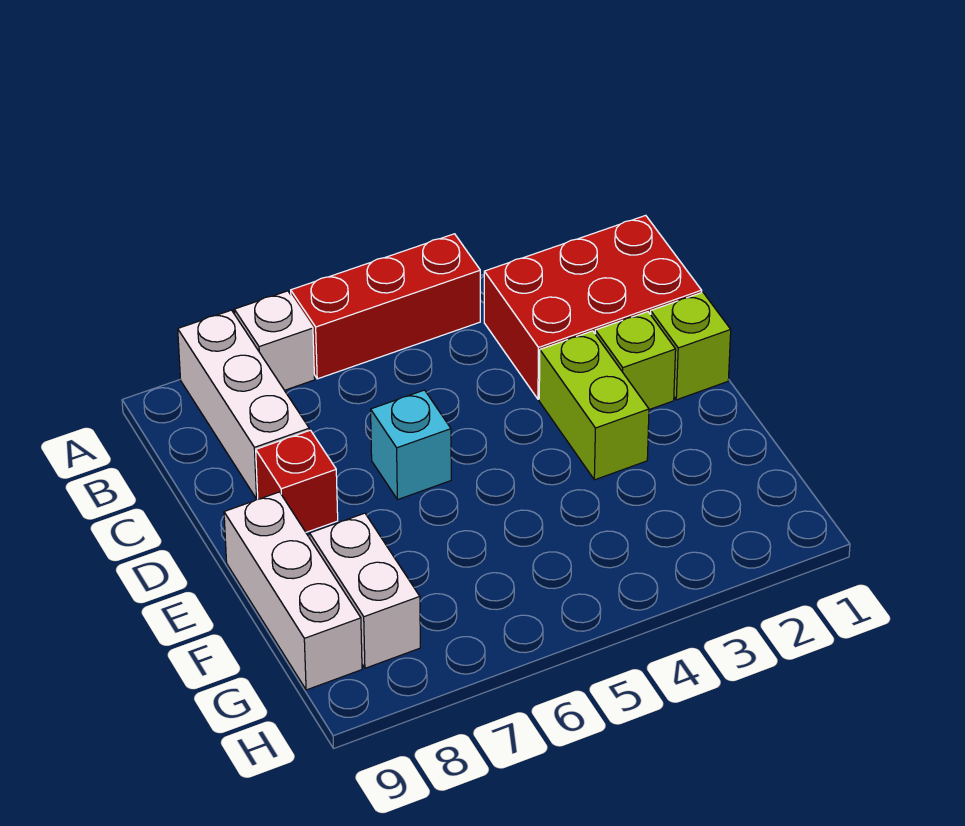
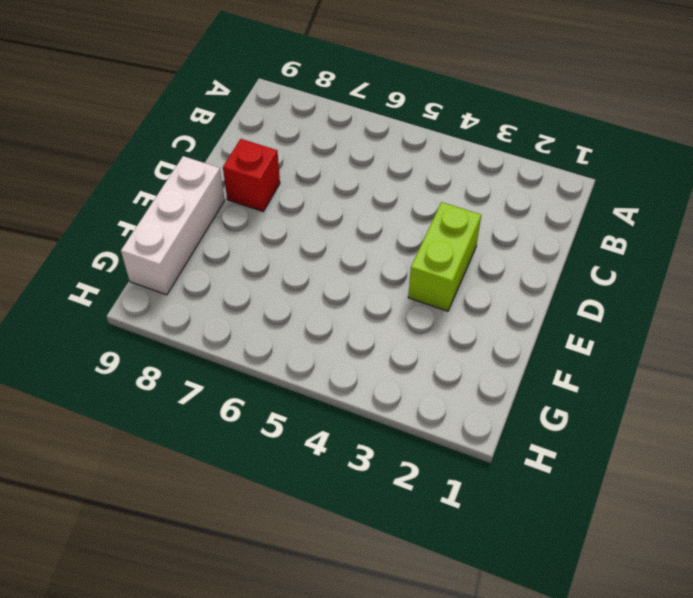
none -> red brick A4:A6 level 1
none -> white brick A7 level 1

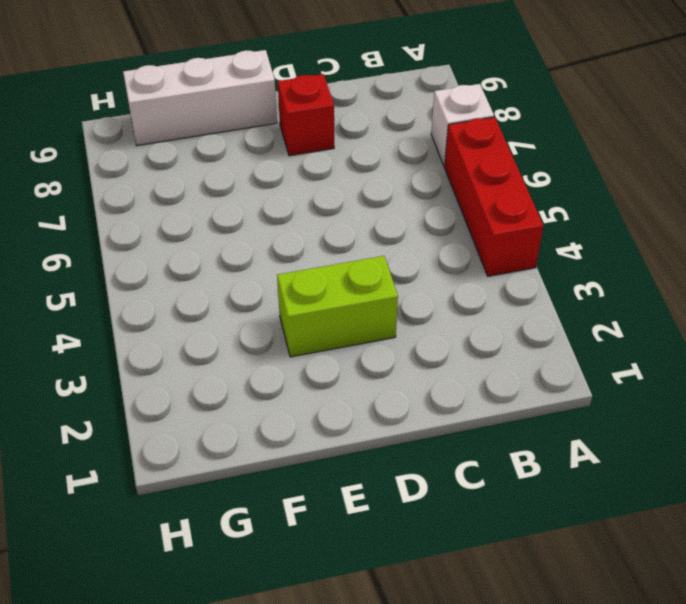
none -> white brick A8:C8 level 1
none -> red brick B1:C3 level 1

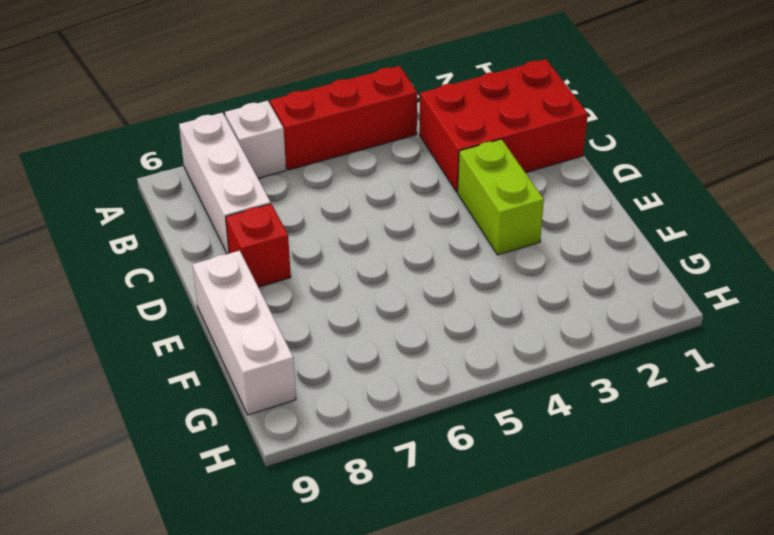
none -> lime brick D1 level 1
none -> lime brick D2 level 1

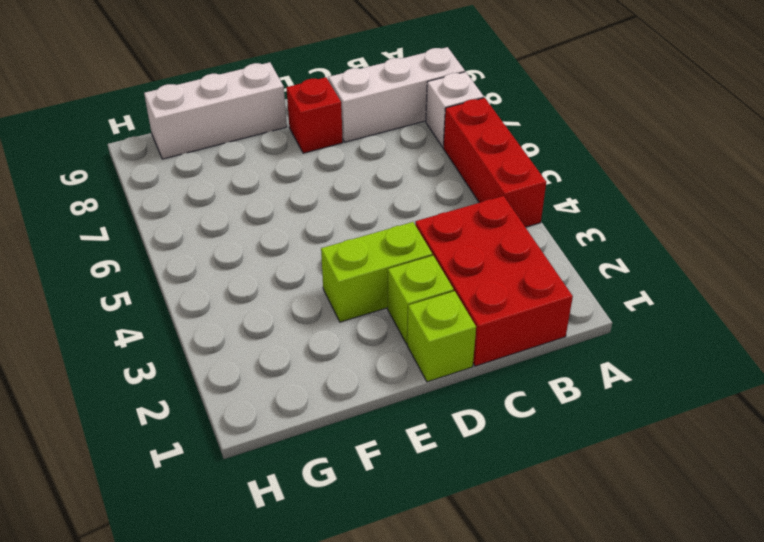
none -> cyan brick D6 level 1
none -> white brick F8:G8 level 1

